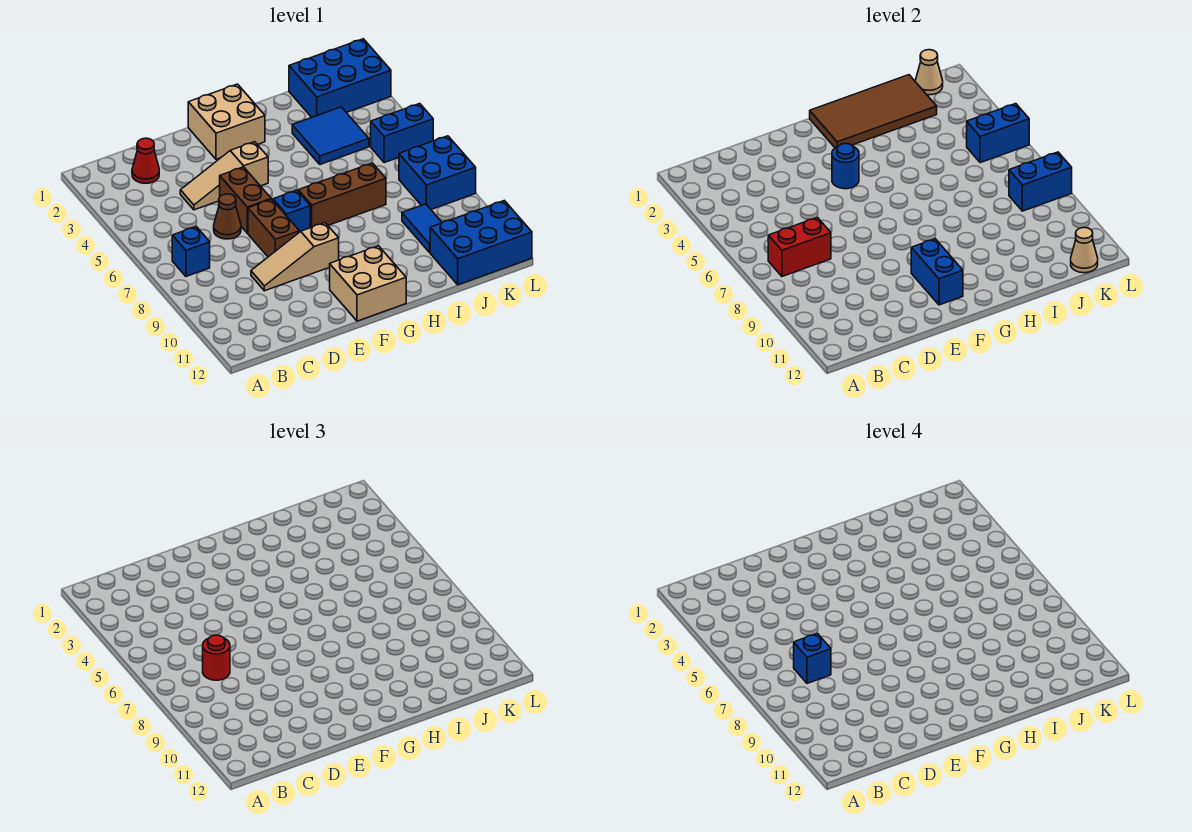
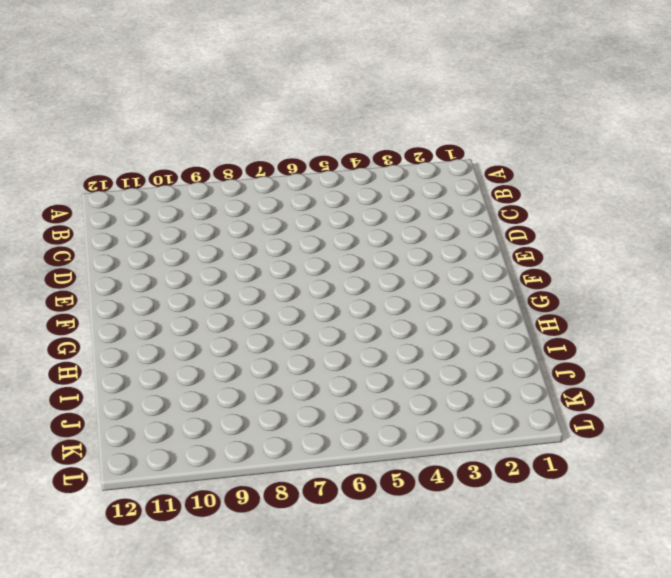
none -> blue brick B7 level 1
none -> red cone C2 level 1
none -> tan slope D4:F4 level 1 top F

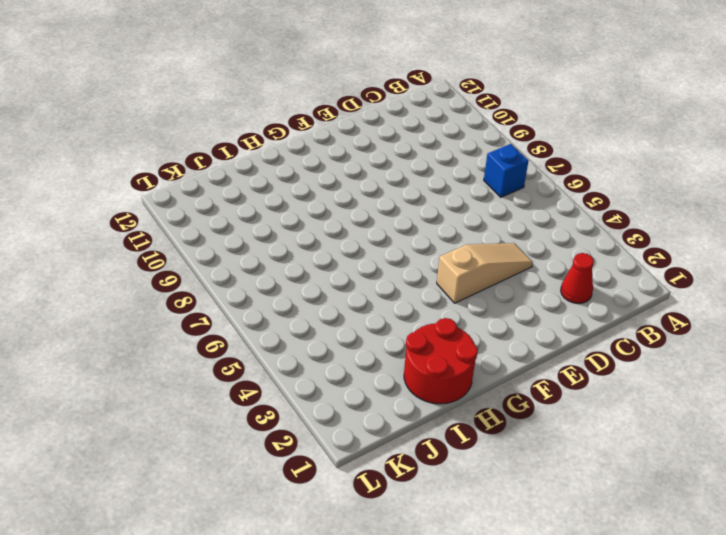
red round brick H1:I2 level 1 -> none
none -> brown cone D6 level 1
none -> tan slope D9:F9 level 1 top F
none -> brown brick E5:E6 level 1

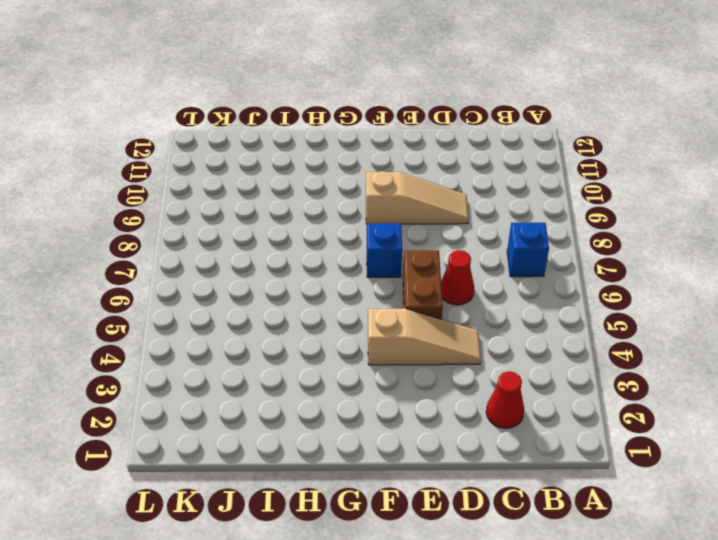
red cone D6 level 1 -> brown cone D6 level 1
none -> brown brick E7:E8 level 1
none -> tan brick F1:G2 level 1
none -> tan brick F11:G12 level 1

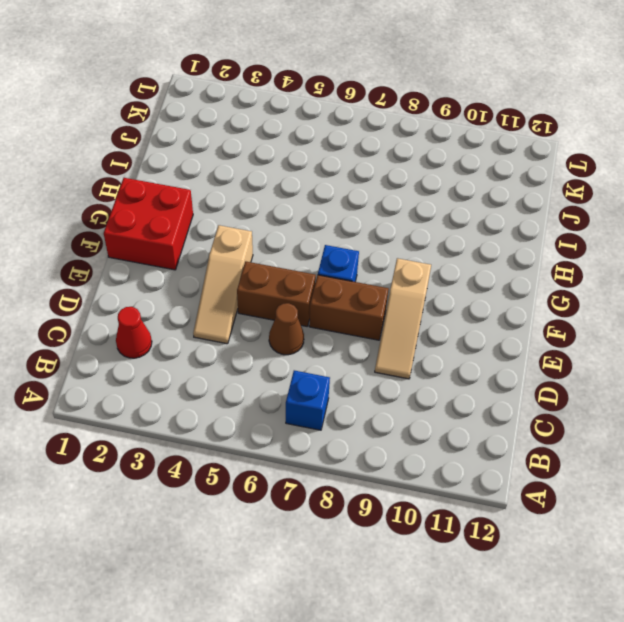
red brick F1:G2 level 1 -> tan brick F1:G2 level 1
none -> tan brick F11:G12 level 1
none -> brown brick G7:I7 level 1
none -> blue tile I3:J4 level 1

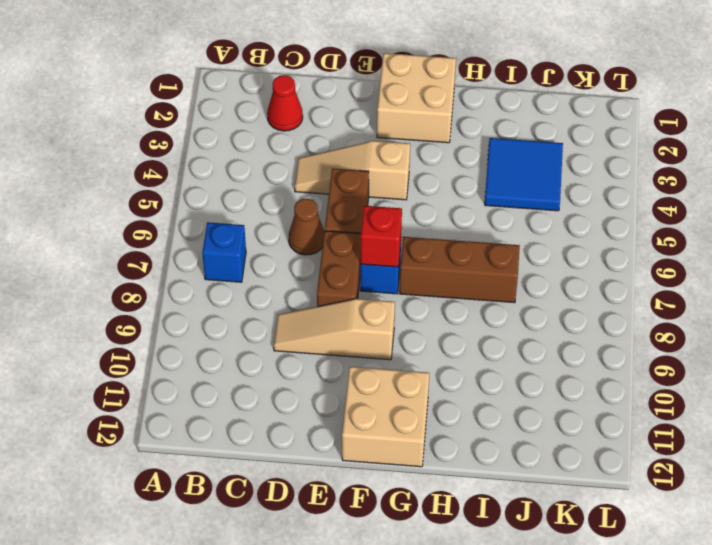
red brick F7 level 2 -> none
none -> blue brick J1:L2 level 1
none -> blue tile J9:J10 level 1
none -> blue brick J11:L12 level 1

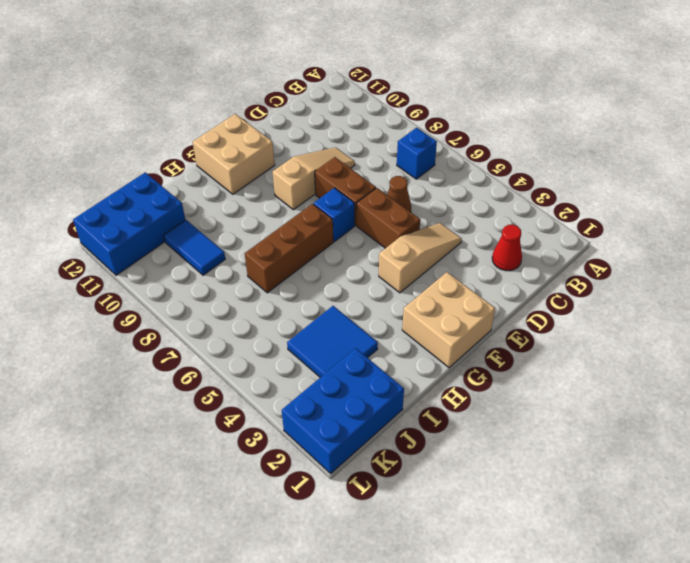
none -> blue brick K5:L5 level 1
none -> blue brick K7:L8 level 1
none -> red brick B7:C7 level 2

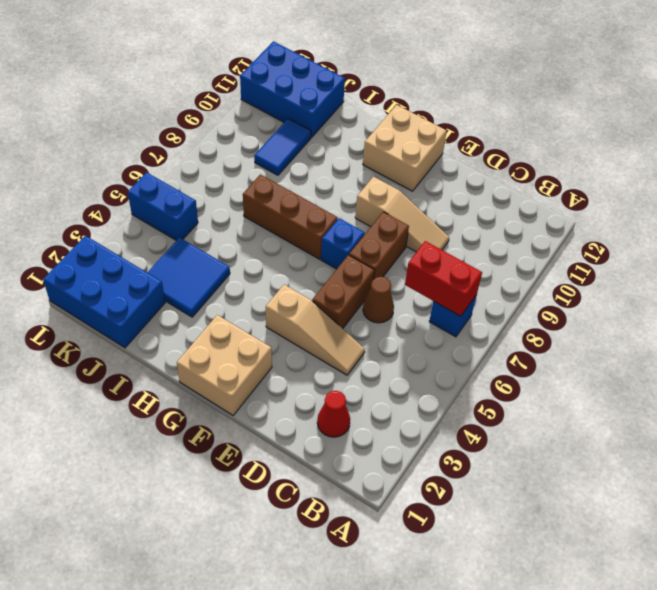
none -> blue brick K7:L8 level 1
none -> blue round brick F4 level 2
none -> blue brick F10:F11 level 2

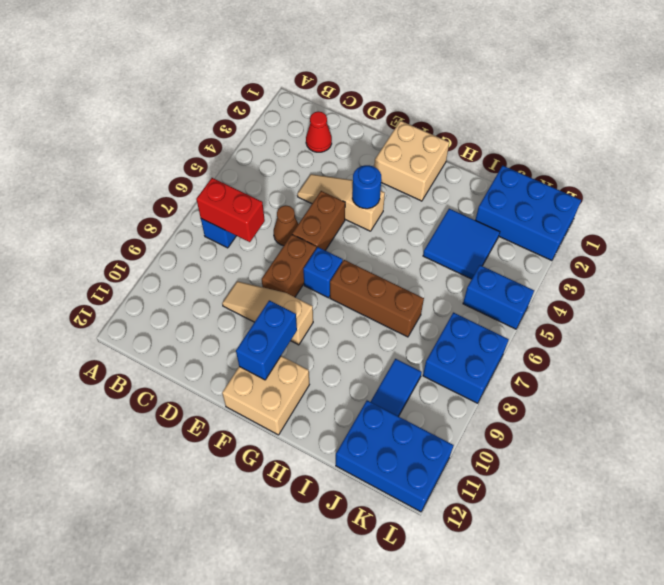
none -> brown tile G1:J2 level 2
none -> tan cone K1 level 2
none -> blue brick K5:L5 level 2

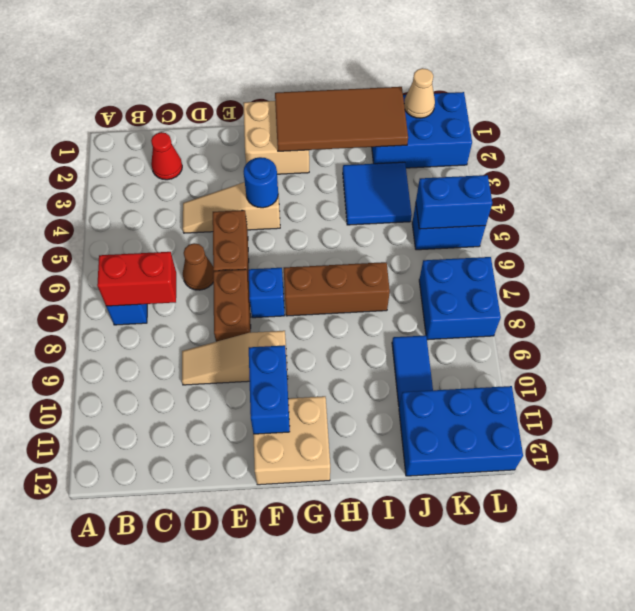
none -> blue brick K8:L8 level 2
none -> tan cone K12 level 2
none -> red round brick C7 level 3

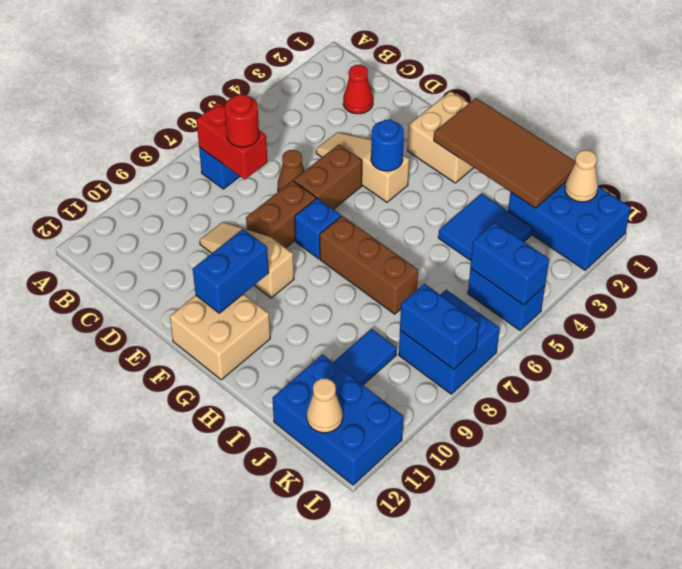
none -> blue brick C7 level 4

